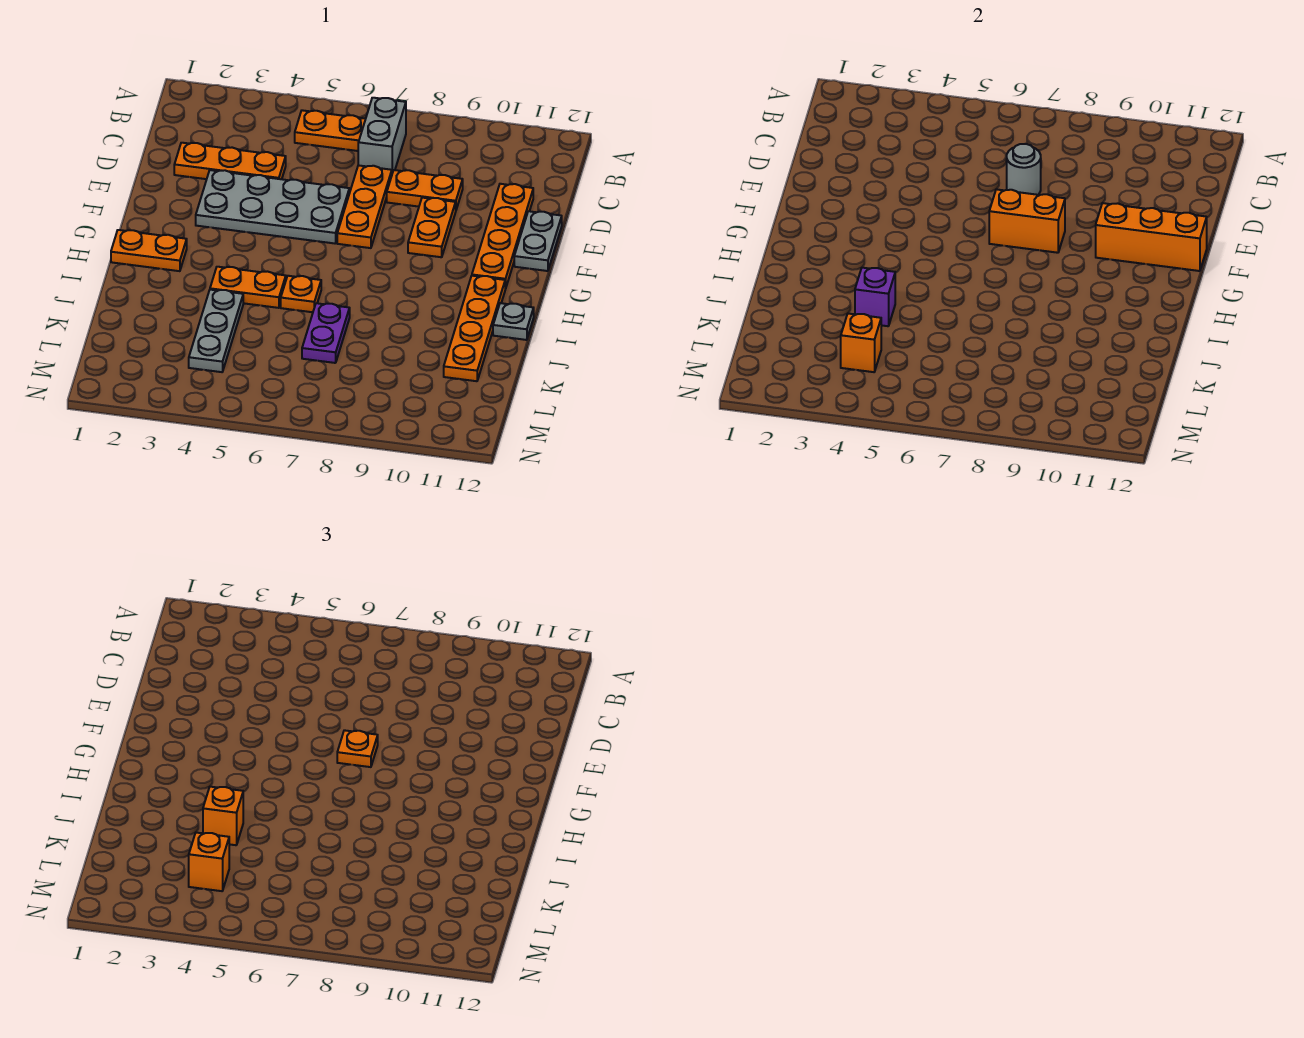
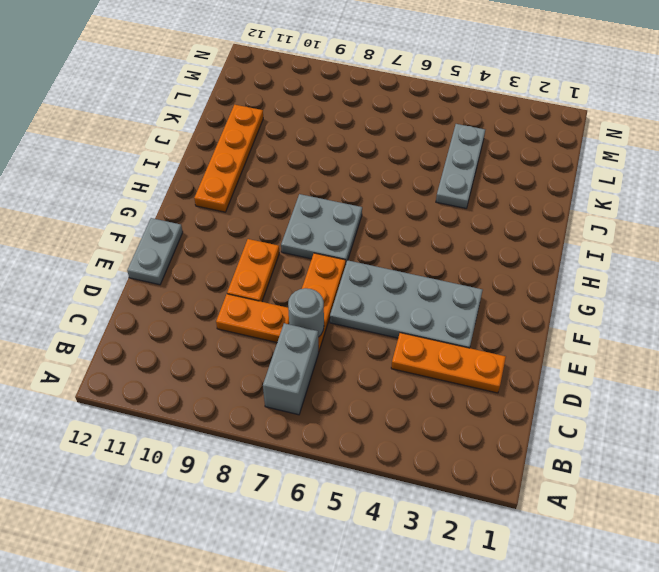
grey plate G7:H8 level 1 -> none
none -> orange plate B5:B6 level 1
none -> orange plate D11:G11 level 1
none -> orange plate H1:H2 level 1

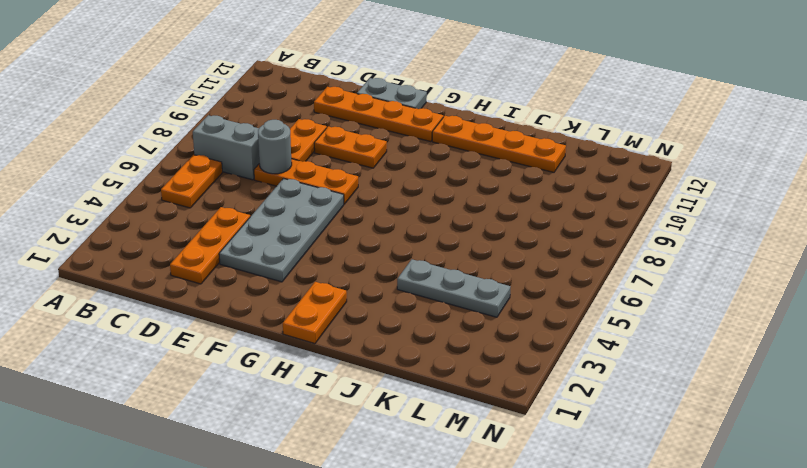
none -> orange plate I4:I5 level 1
none -> orange plate I6 level 1
none -> grey plate I12 level 1

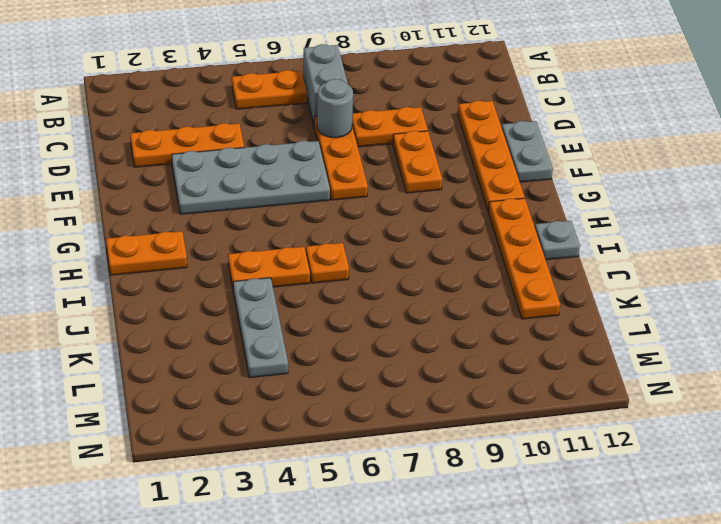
none -> purple plate J7:K7 level 1
none -> orange brick F7:F8 level 2
none -> orange brick F10:F12 level 2

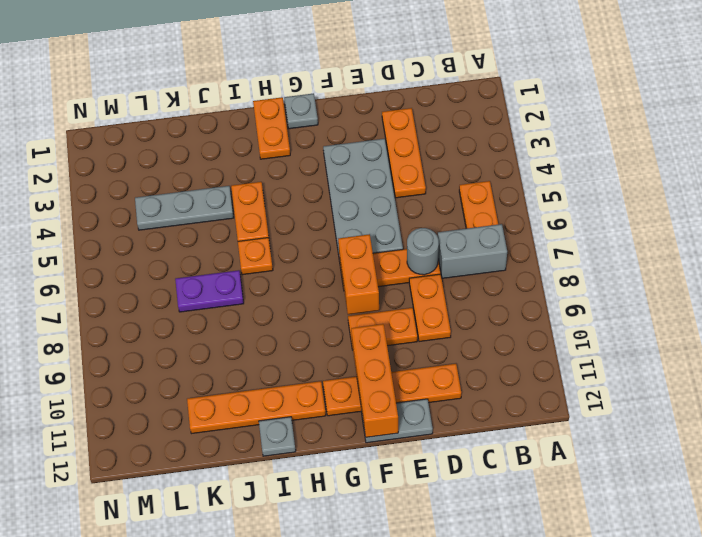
grey plate G1 level 1 -> none
none -> purple brick J4 level 2
none -> orange brick L4 level 2
none -> orange plate F7 level 3

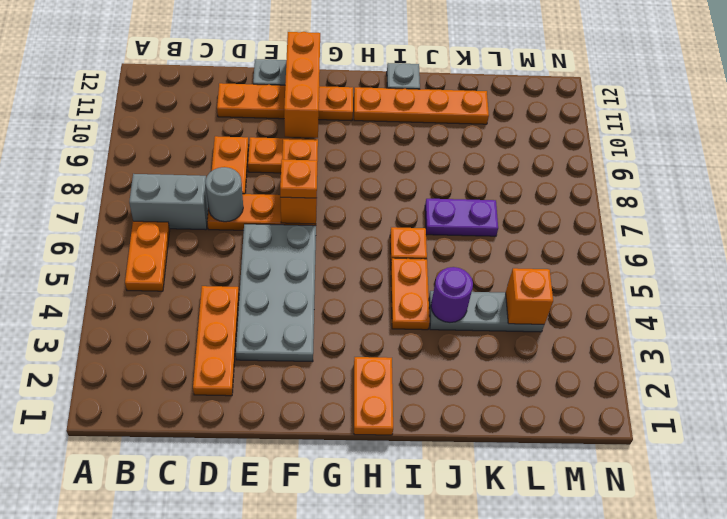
purple round brick J4 level 2 -> purple brick J4 level 2
none -> orange brick J4 level 3
none -> orange brick L4 level 3

